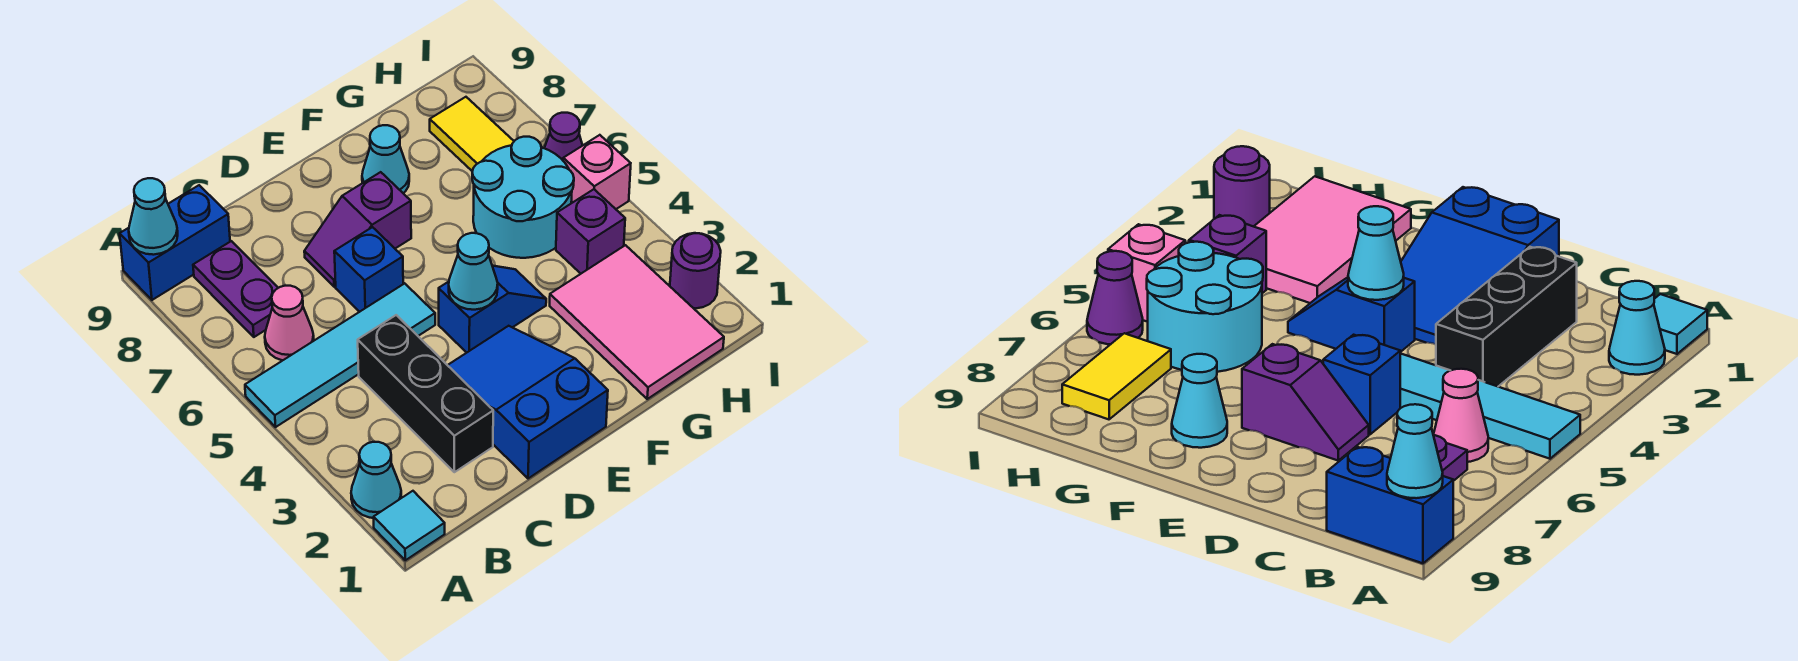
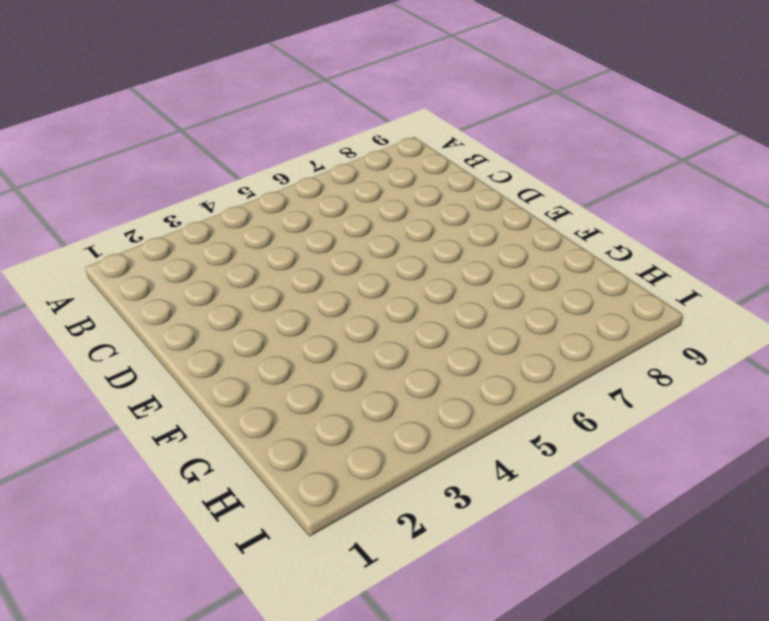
none -> cyan tile A1 level 1
none -> cyan cone A2 level 1
none -> cyan tile A5:D5 level 1

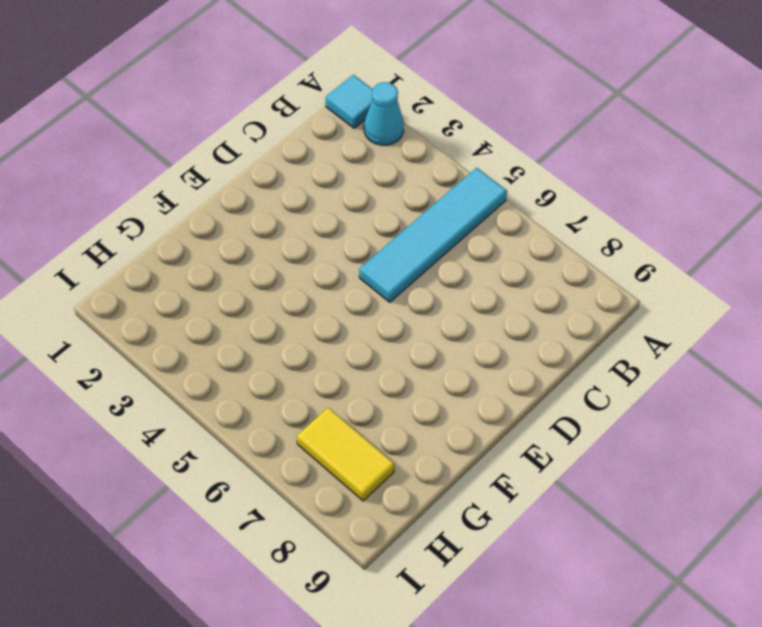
none -> blue brick A9:B9 level 1
none -> pink cone B6 level 1
none -> purple plate B7:B8 level 1

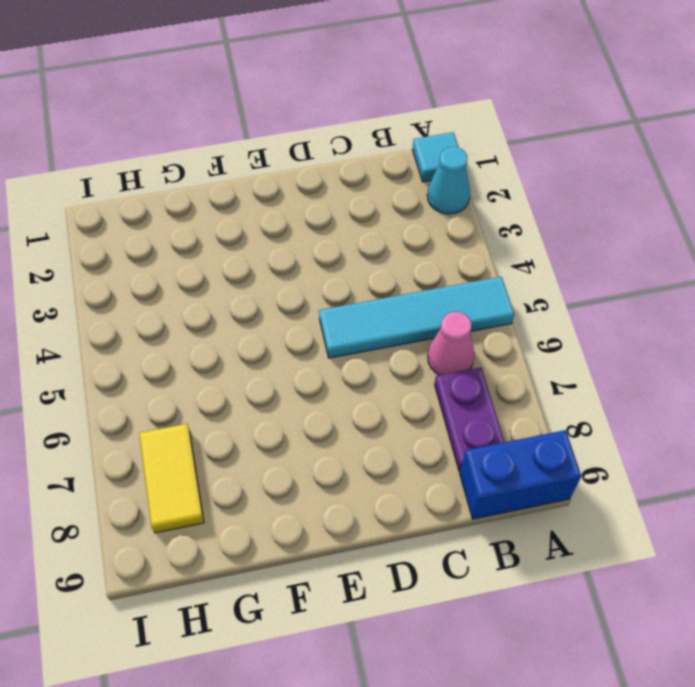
none -> black brick C2:C4 level 1
none -> blue slope D1:E3 level 1 top 1
none -> blue brick D6 level 1

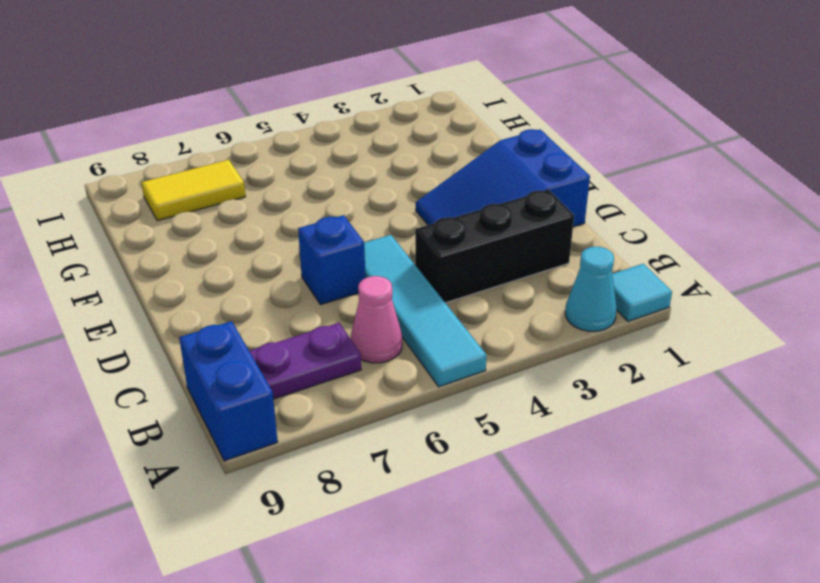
none -> purple slope D7:E7 level 1 top E
none -> blue slope E4:F4 level 1 top E
none -> cyan cone F8 level 1

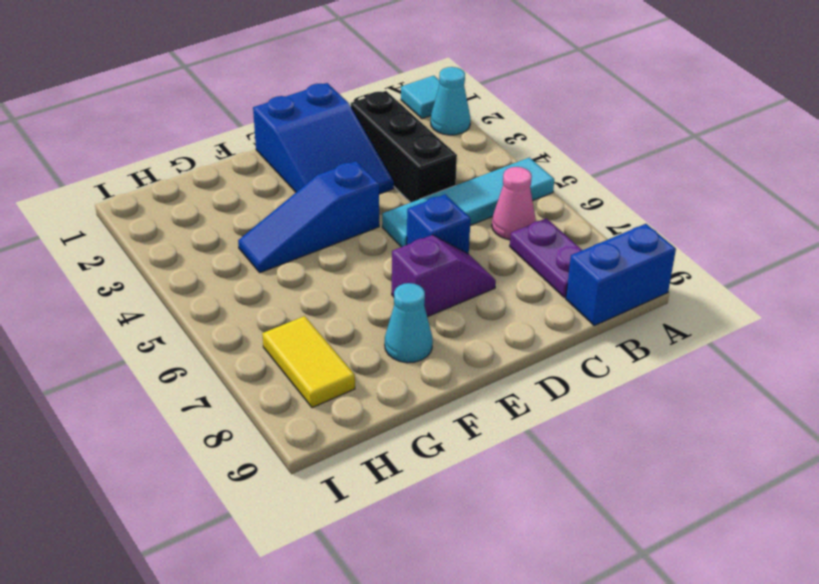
blue slope E4:G4 level 1 top E -> blue slope E4:F4 level 1 top E
none -> pink tile G1:H3 level 1
none -> cyan round brick G5:H6 level 1
none -> purple brick H4 level 1

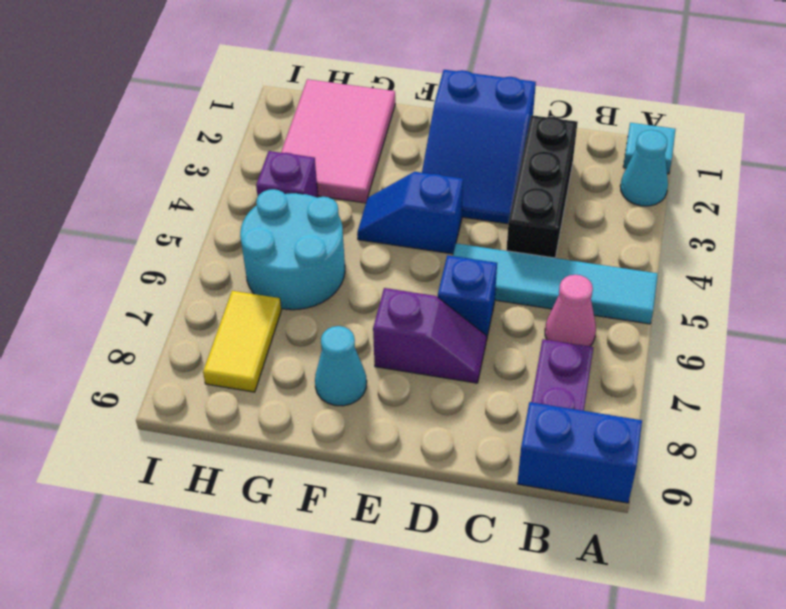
none -> purple round brick I2 level 1
none -> pink brick I5 level 1
none -> purple cone I6 level 1

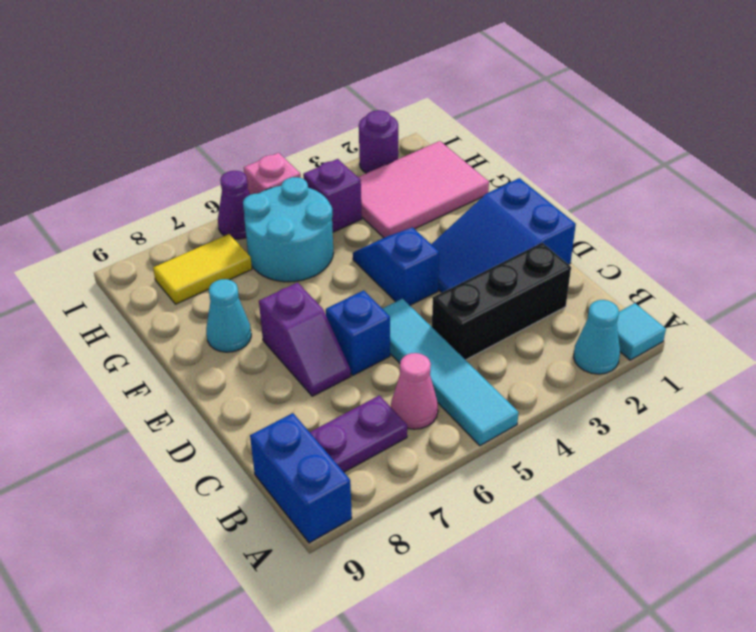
none -> cyan cone A9 level 2
none -> cyan cone E4 level 2

